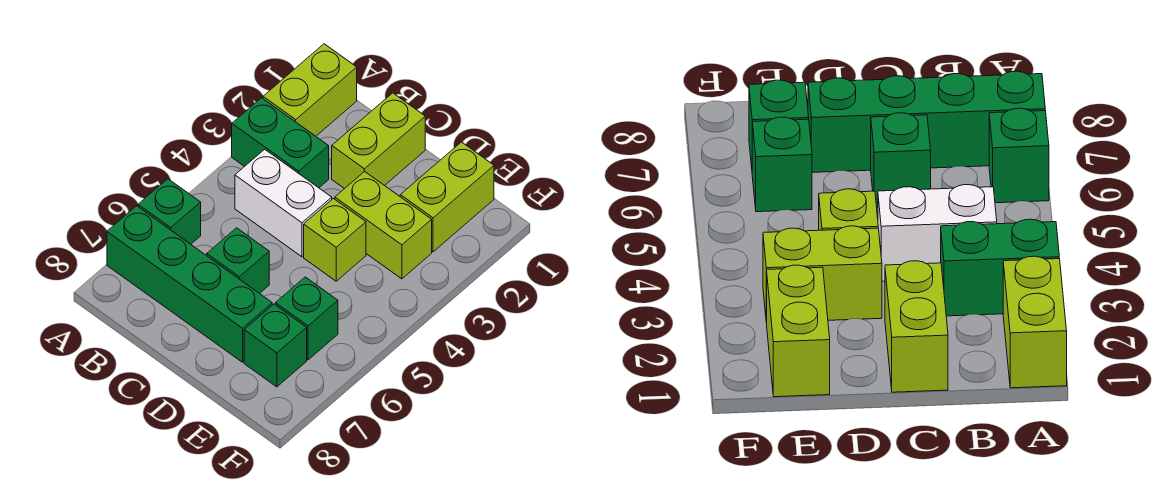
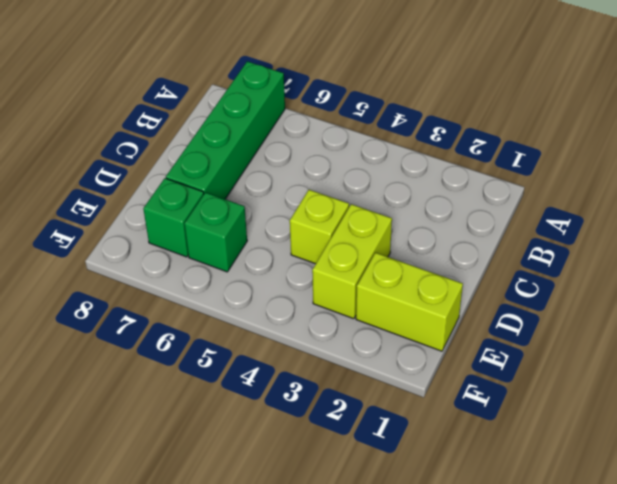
none -> lime brick A1:A2 level 1
none -> green brick A3:B3 level 1
none -> green brick A6 level 1

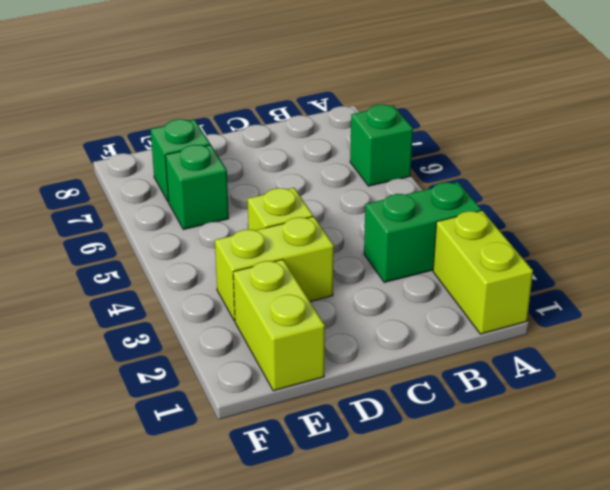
none -> green brick A7:D7 level 1
none -> white brick B4:C4 level 1
none -> lime brick C1:C2 level 1

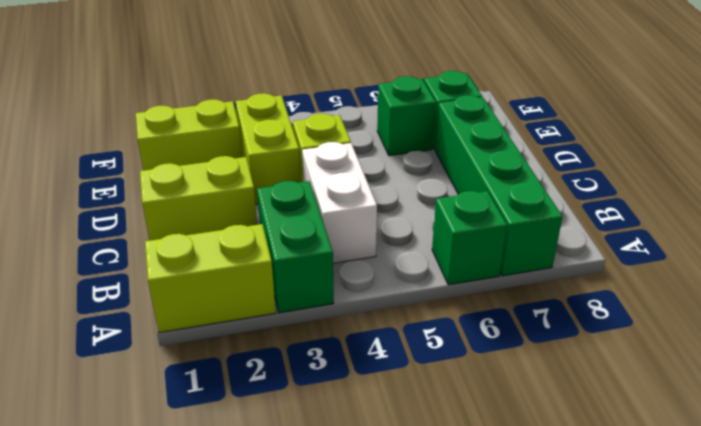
none -> green brick C6 level 1

